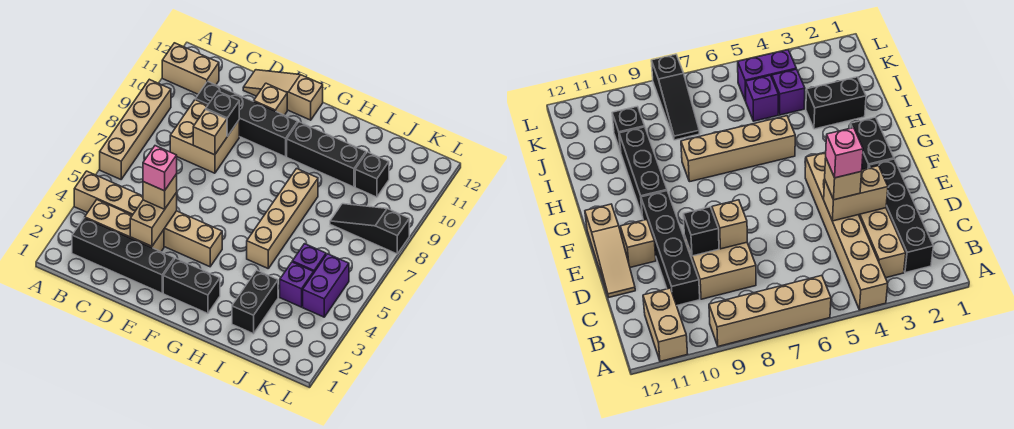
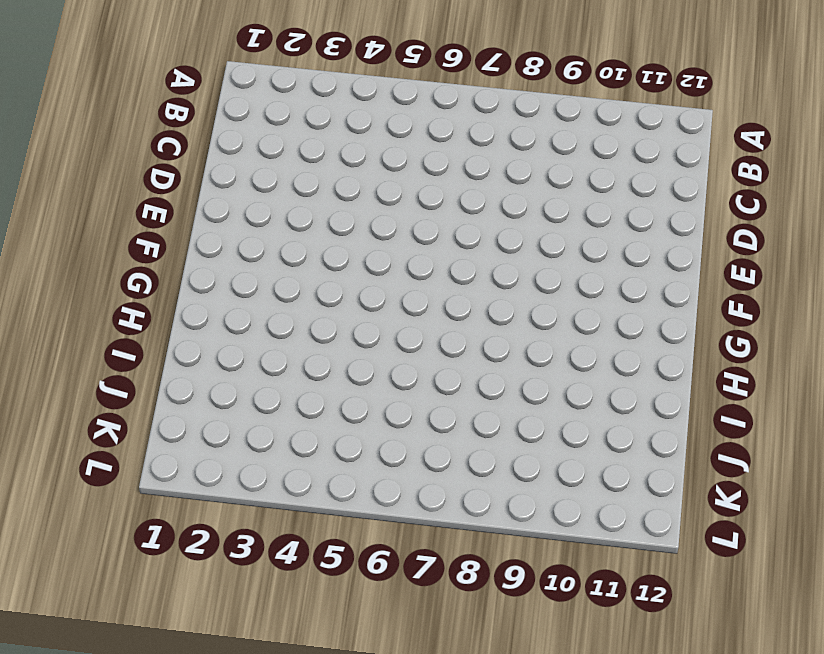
none -> tan brick A4:F4 level 1
none -> tan brick A6:A9 level 1
none -> tan brick A11:B11 level 1

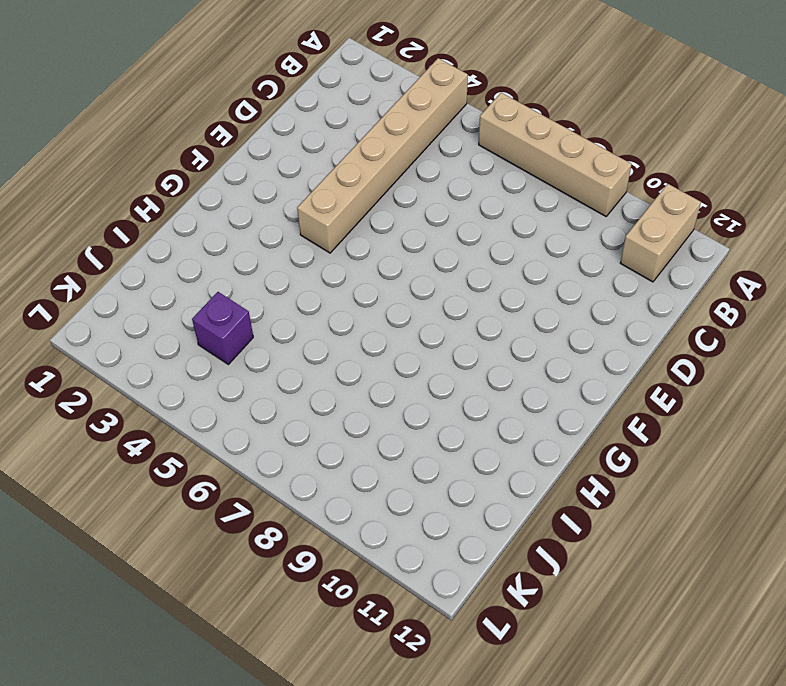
none -> black brick B2:E2 level 1
none -> tan brick B3:D3 level 1
none -> tan brick C8:D9 level 1

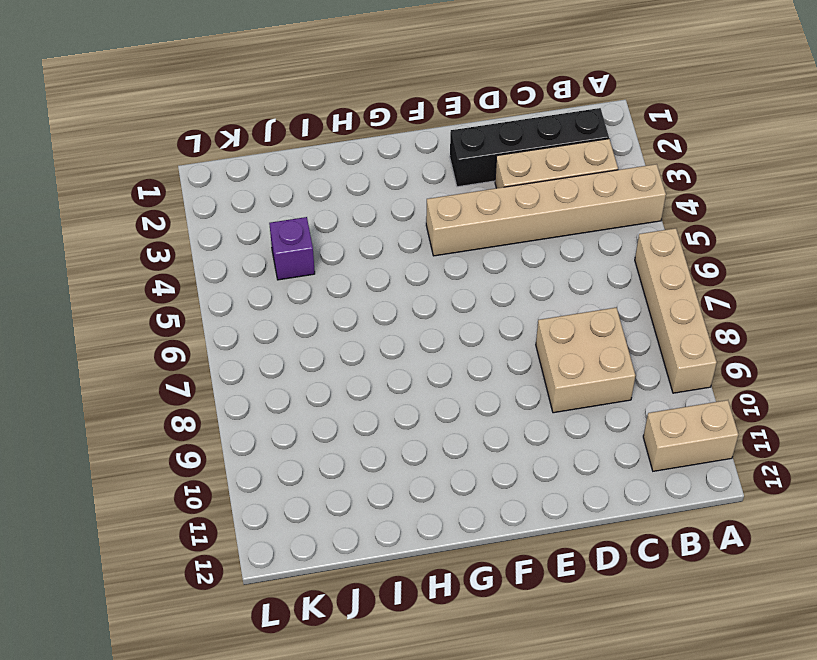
none -> black brick C10:F10 level 1
none -> tan slope D12:F12 level 1 top F
none -> tan brick E11 level 1

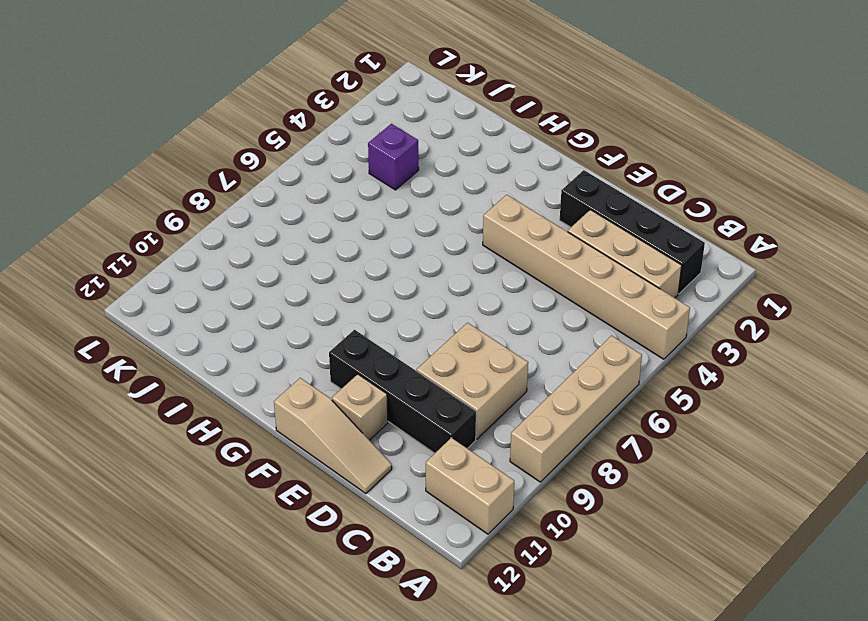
none -> black brick F2:G2 level 1
none -> black brick G10:I10 level 1
none -> tan brick H5:H8 level 1

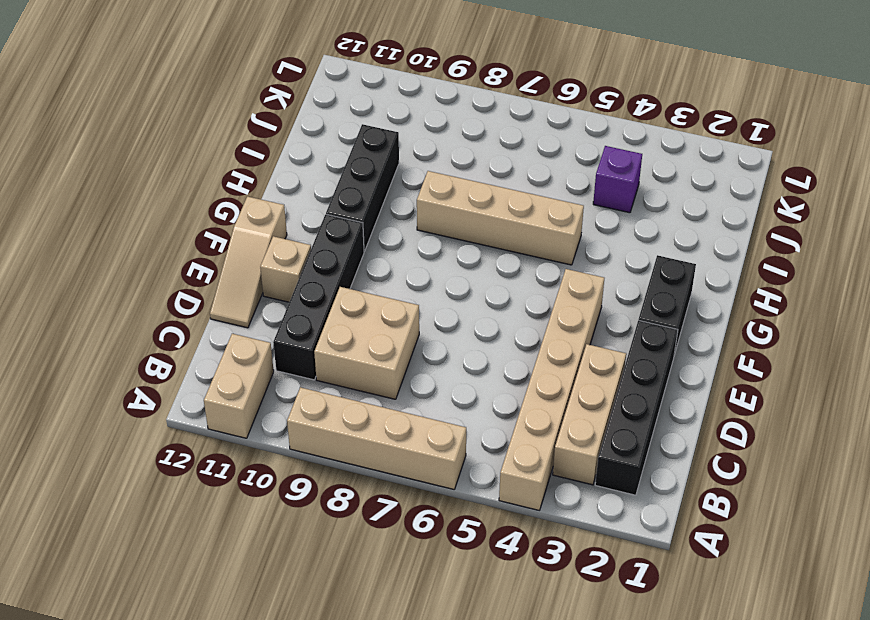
none -> black brick I2:I3 level 1
none -> purple brick J5 level 1
none -> black slope J8:L8 level 1 top L

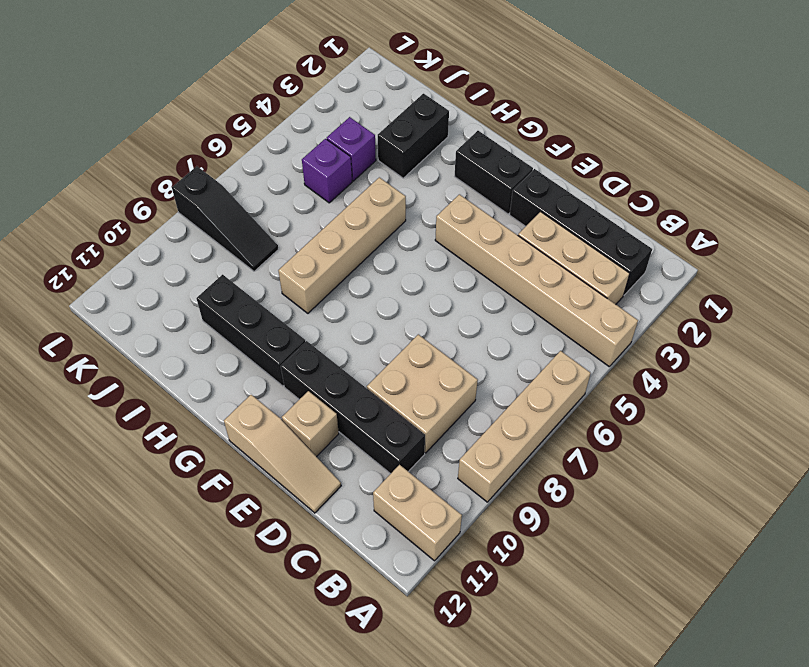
none -> black brick J10 level 1
none -> purple brick K4:K5 level 1
none -> tan brick D3:D4 level 2

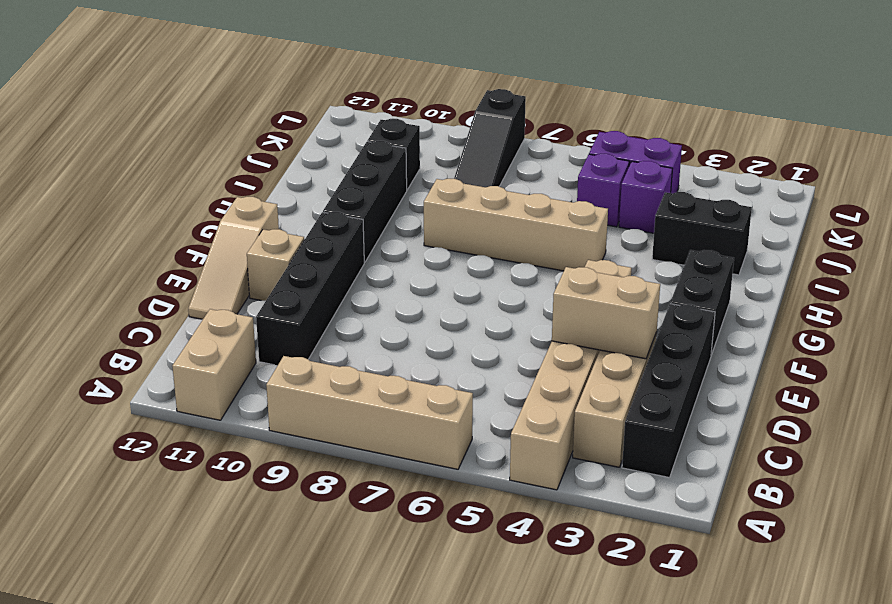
none -> tan brick C8:D9 level 1
none -> tan brick D8 level 2
none -> black brick D9 level 2

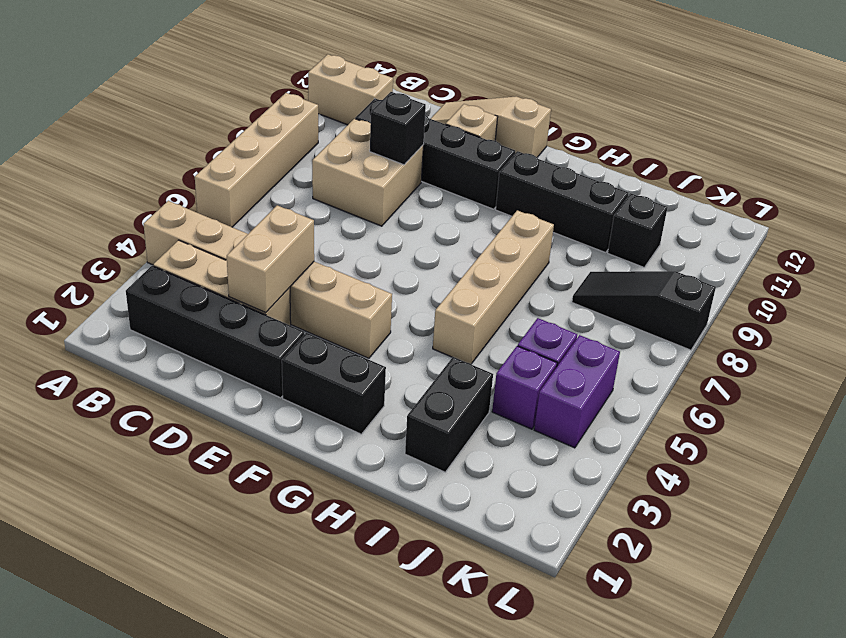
none -> tan brick D8 level 2
none -> tan brick D4 level 3
none -> pink brick D4 level 4

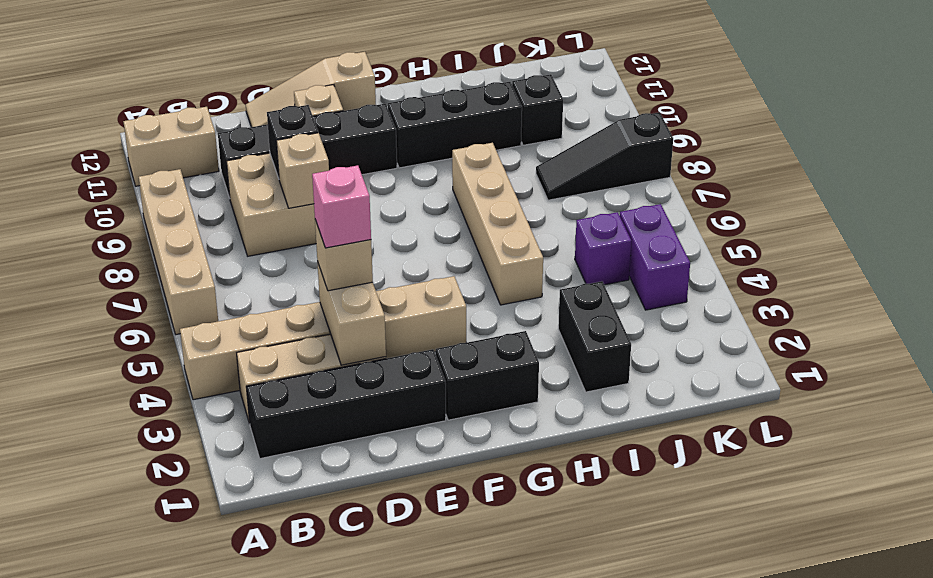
none -> purple brick J4 level 1

